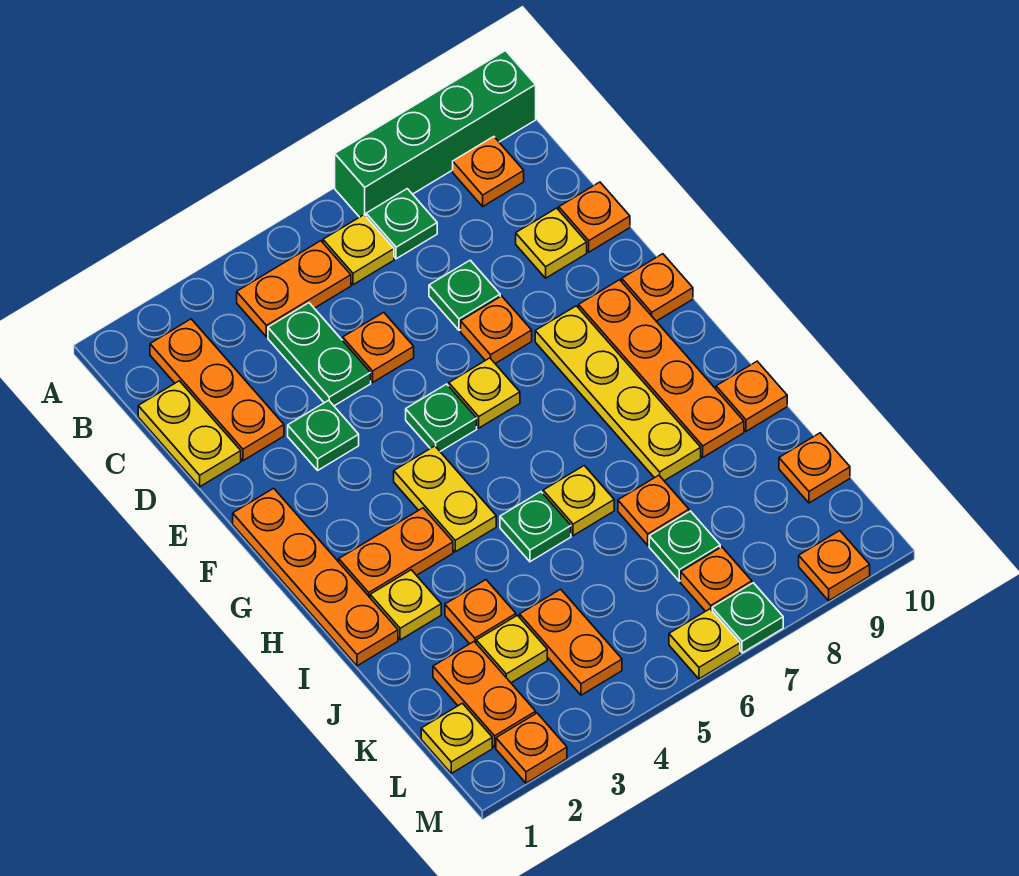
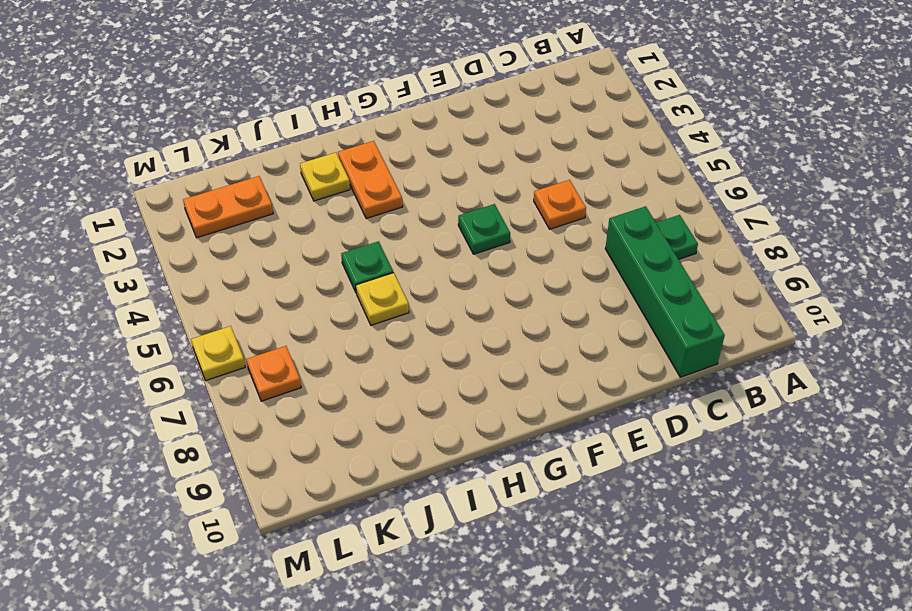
green brick C7:C10 level 1 -> green brick A7:A10 level 1
none -> orange plate B2:D2 level 1
none -> orange plate B4:B5 level 1
none -> yellow plate B6 level 1
none -> orange plate B9 level 1

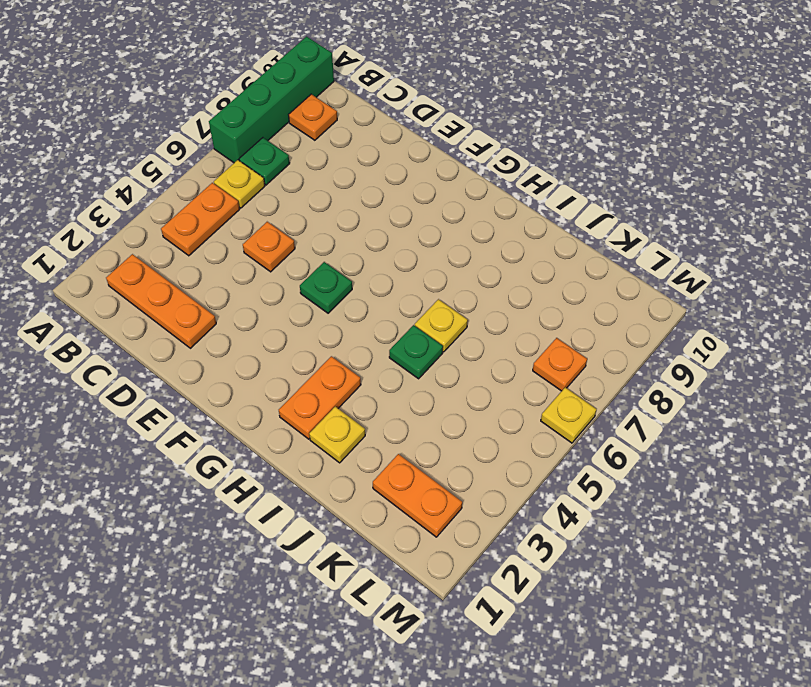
none -> yellow plate C1:D1 level 1
none -> green plate C4:D4 level 1
none -> green plate D7 level 1
none -> yellow plate D9 level 1

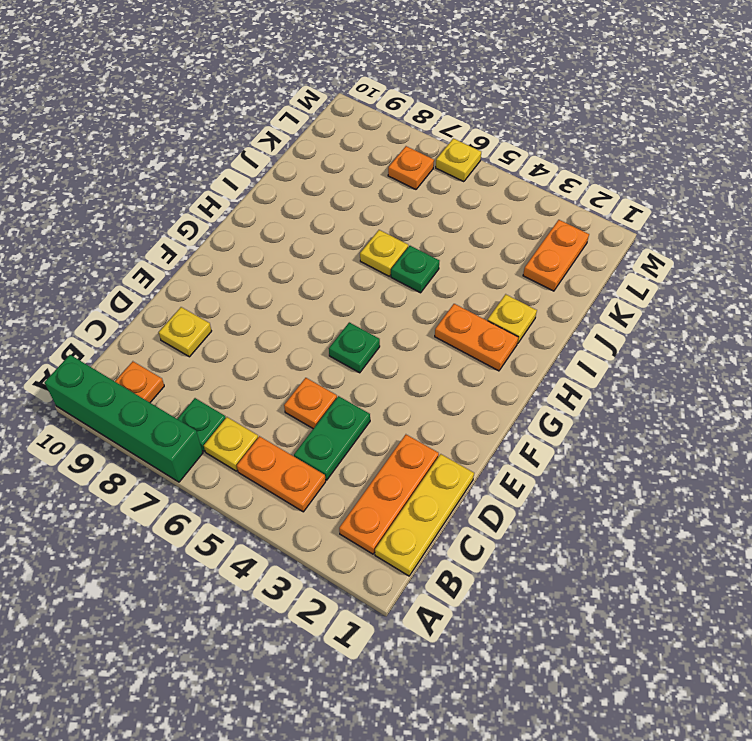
yellow plate B1:D1 level 1 -> yellow plate C1:D1 level 1
none -> green plate D7 level 1
none -> orange plate D10 level 1
none -> green plate E3 level 1
none -> orange plate E7 level 1

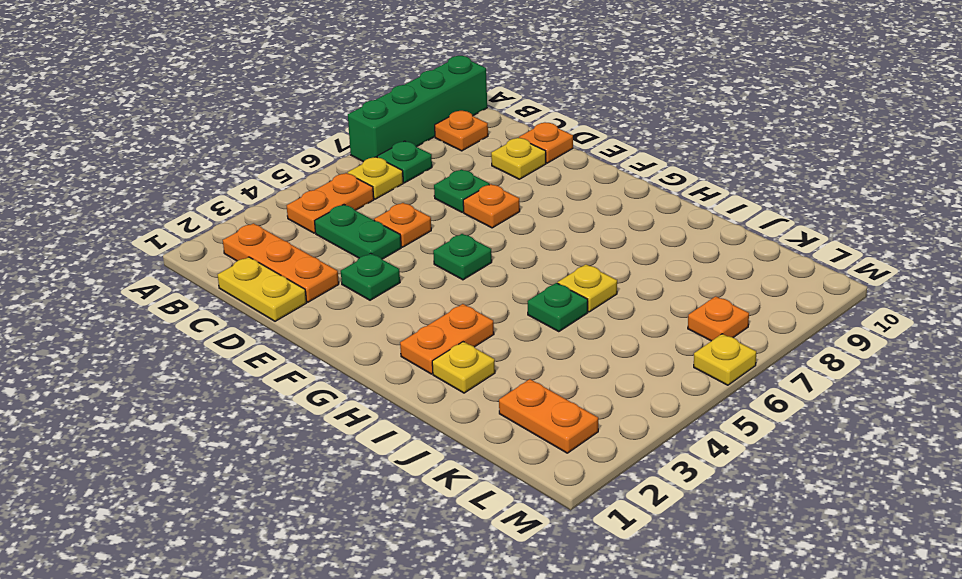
none -> orange plate F1:I1 level 1
none -> yellow plate F6 level 1
none -> yellow plate F8:I8 level 1
none -> orange plate F9:I9 level 1

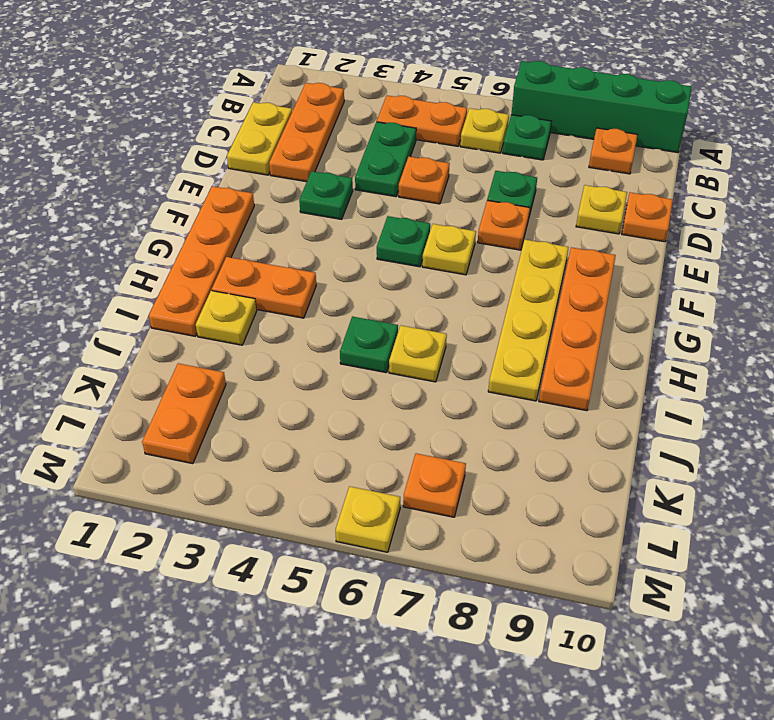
none -> orange plate F10 level 1
none -> yellow plate G4:H4 level 1
none -> orange plate I10 level 1
none -> orange plate J3 level 1

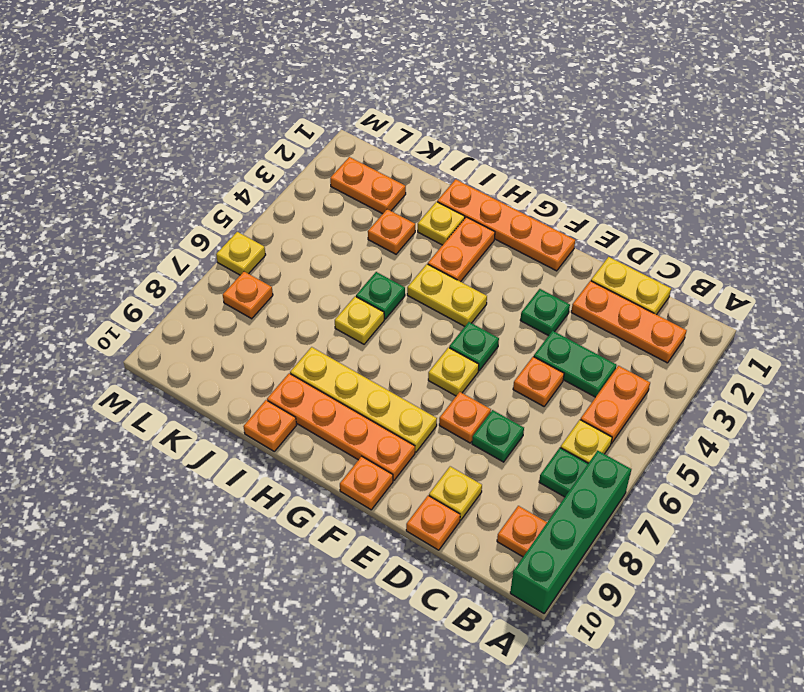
none -> orange plate J7 level 1
none -> yellow plate K3 level 1
none -> orange plate K4:L4 level 1
none -> green plate K7 level 1

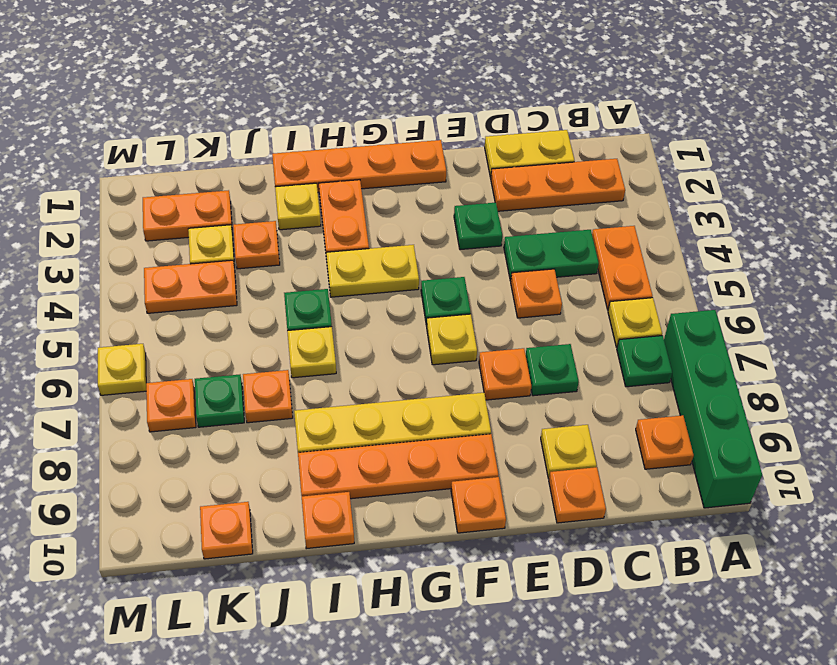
none -> yellow plate L1 level 1
none -> orange plate M2 level 1
none -> green plate M7 level 1
none -> orange plate M9 level 1

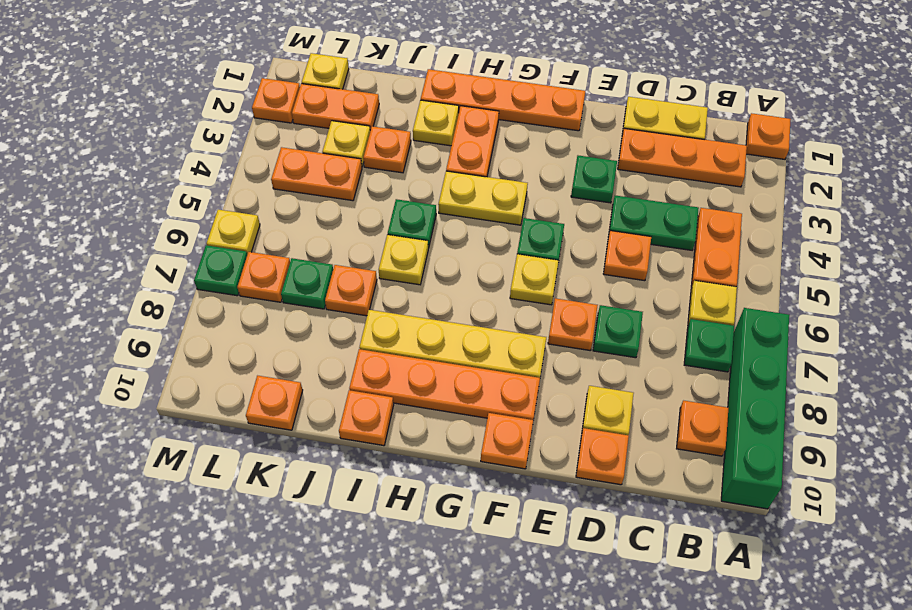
orange plate A1 level 1 -> orange plate M9 level 1

